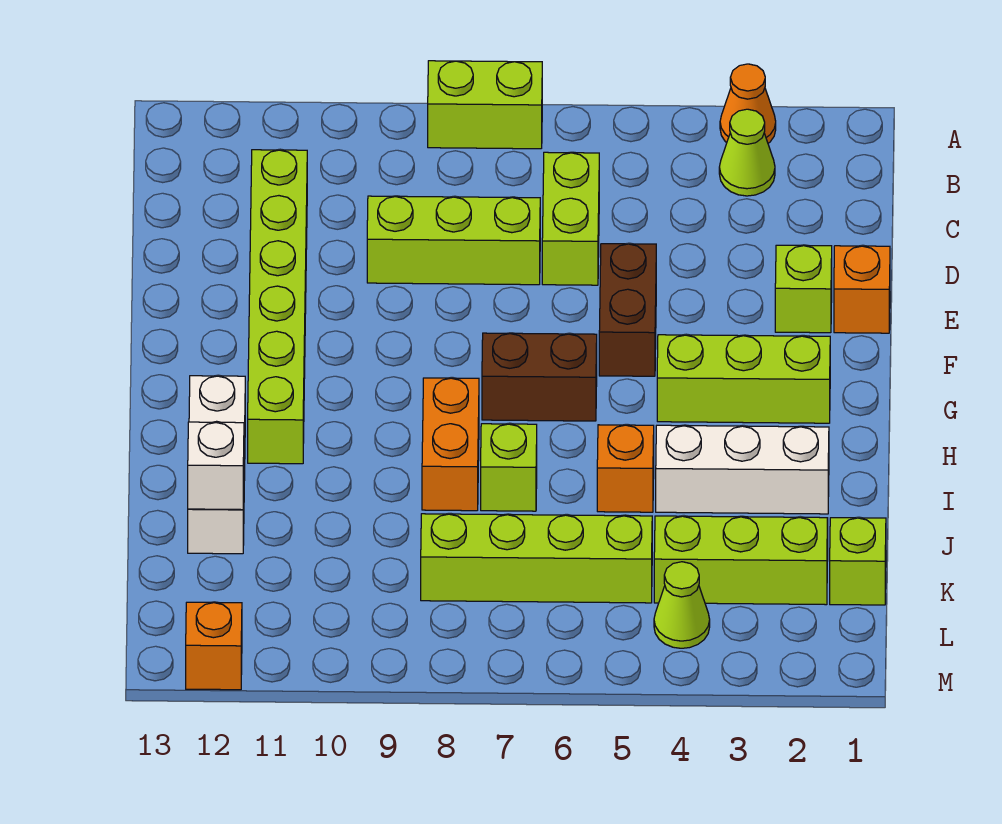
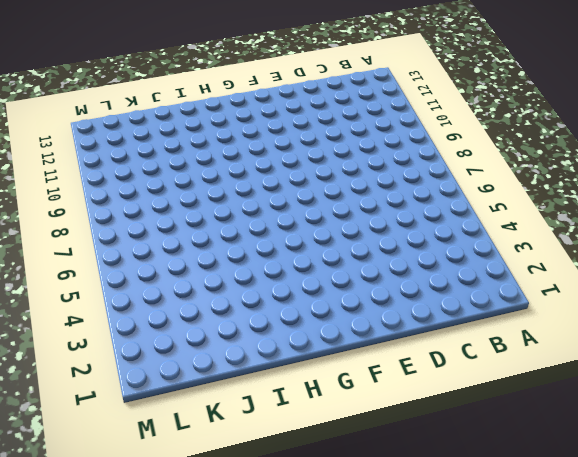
none -> orange cone A3 level 1
none -> lime brick A7:A8 level 1
none -> lime cone B3 level 1

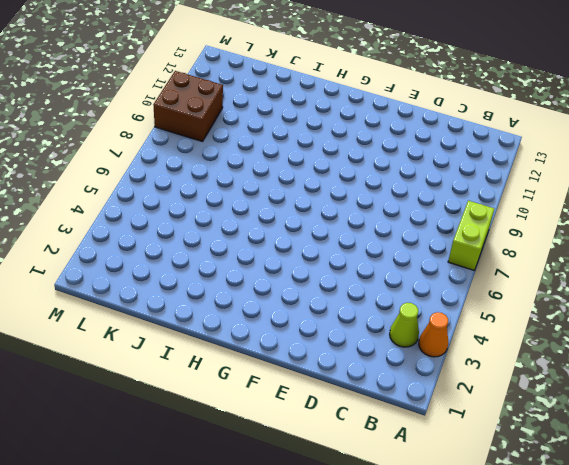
brown brick L9:M10 level 1 -> none
none -> lime brick C6:D6 level 1
none -> lime brick C11:H11 level 1
none -> lime brick D7:D9 level 1

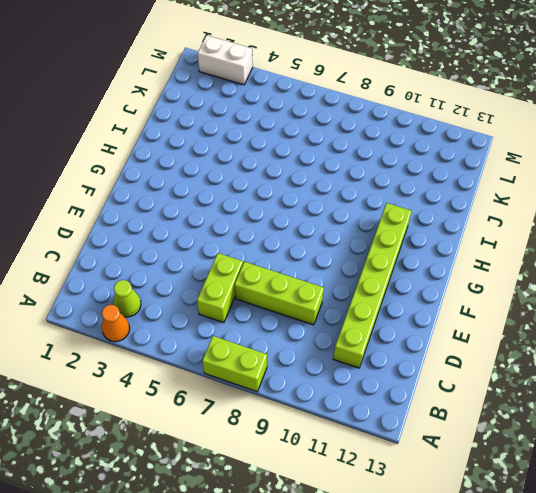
white brick M2:M3 level 1 -> none
none -> orange brick E1 level 1
none -> lime brick E2 level 1
none -> brown brick E5:F5 level 1

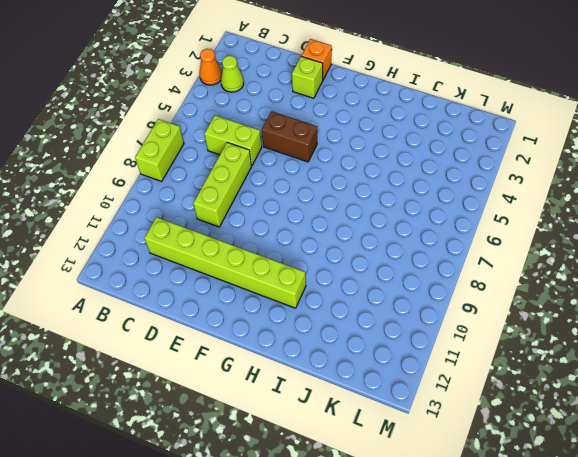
none -> lime brick G2:G4 level 1
none -> brown brick G6:G7 level 1
none -> orange brick H8:I8 level 1

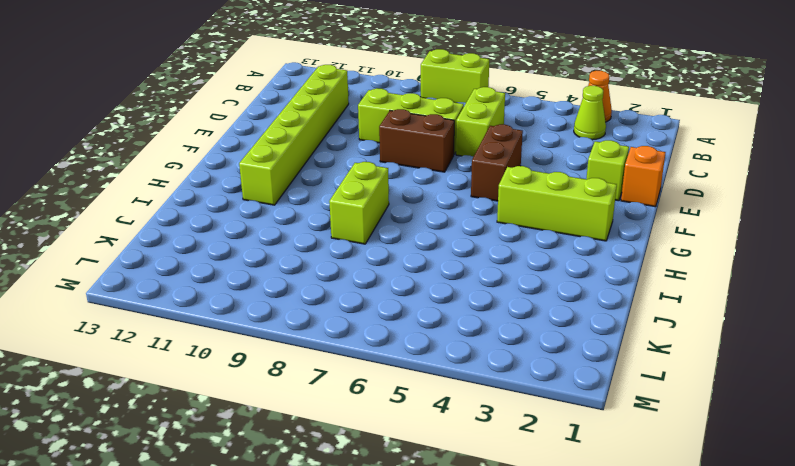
brown brick E7:E8 level 1 -> brown brick G6:G7 level 1
lime brick H8:I8 level 1 -> orange brick H8:I8 level 1
none -> white brick H12:J12 level 1
none -> white brick I2:I4 level 1
none -> orange brick I5 level 1

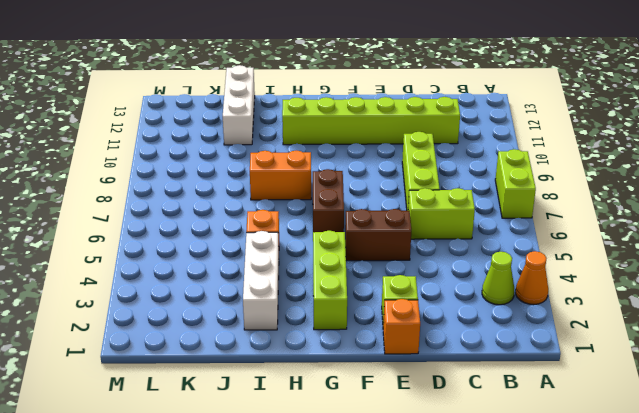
white brick J11:J13 level 1 -> white brick H12:J12 level 1
none -> lime brick I7 level 1
none -> lime brick K1 level 1
none -> lime brick K2:K4 level 1

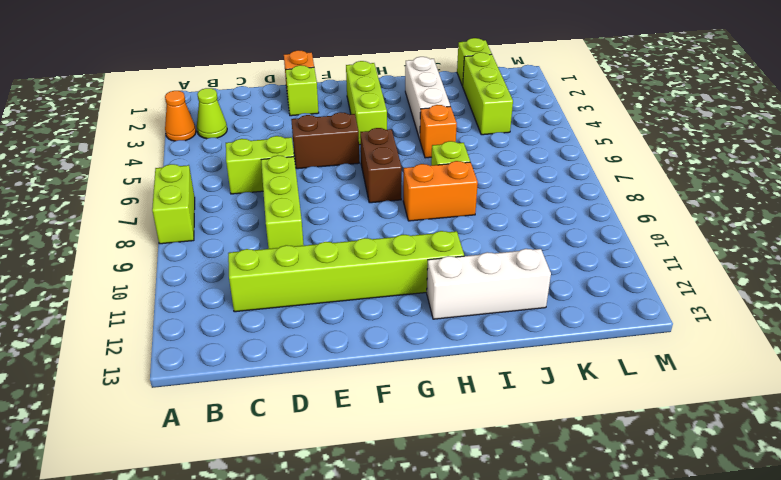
none -> lime brick K5:K8 level 1
none -> lime cone L4 level 1
none -> orange brick M12 level 1

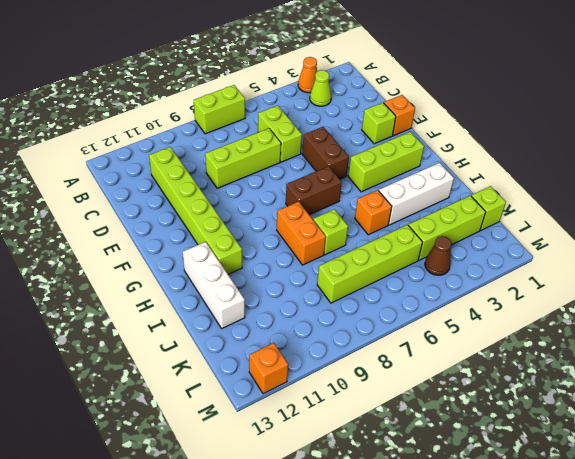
brown cone L4 level 1 -> lime cone L4 level 1
none -> white brick J12 level 2

